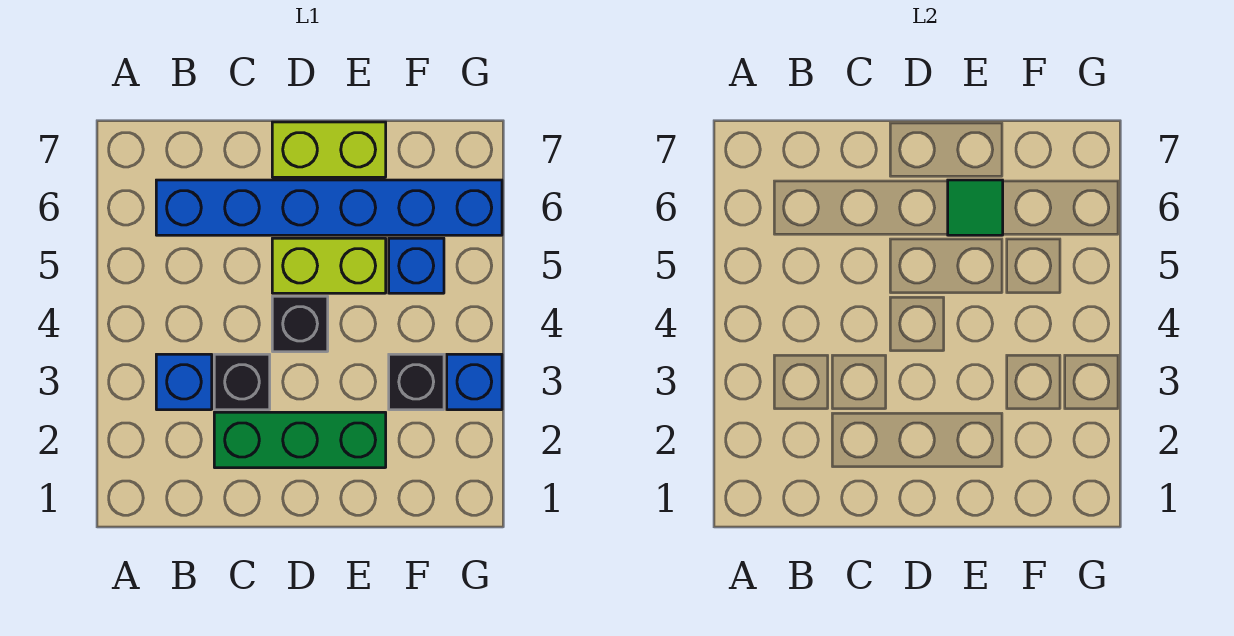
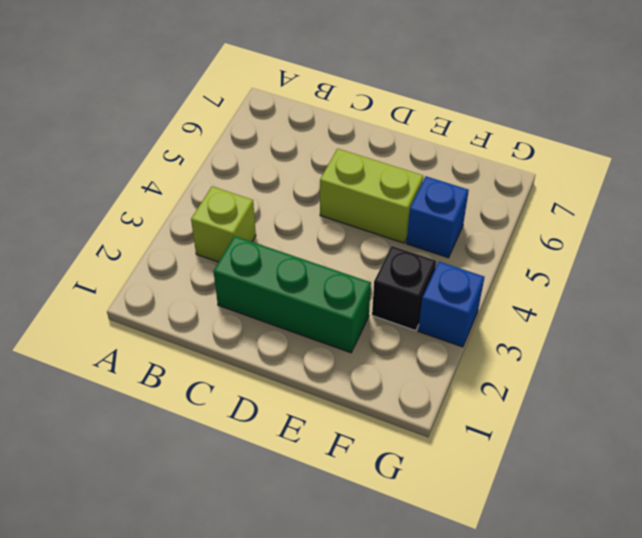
lime brick B3 level 1 -> blue brick B3 level 1
none -> blue brick B6:G6 level 1
none -> black brick C3 level 1

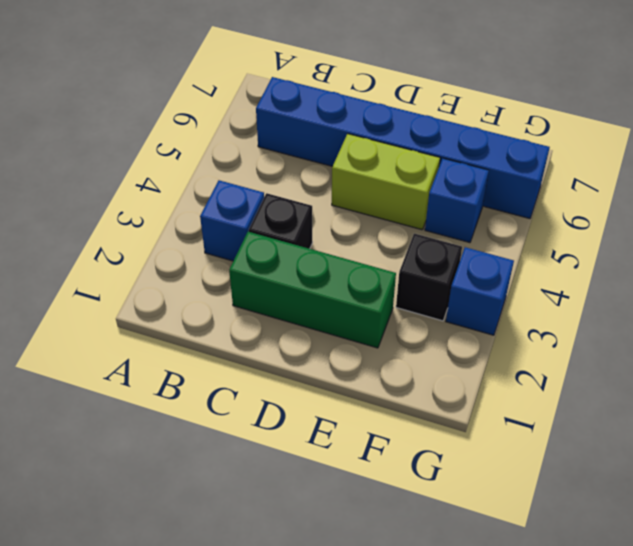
none -> black brick D4 level 1
none -> lime brick D7:E7 level 1

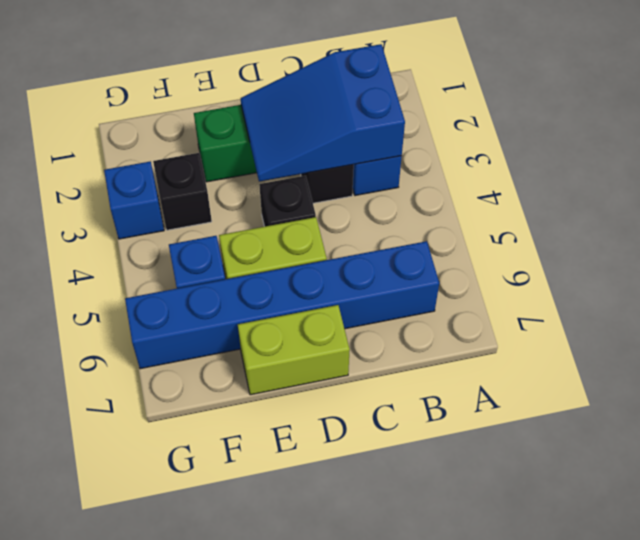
blue slope B2:D3 level 2 top B -> none
none -> green tile E6 level 2

